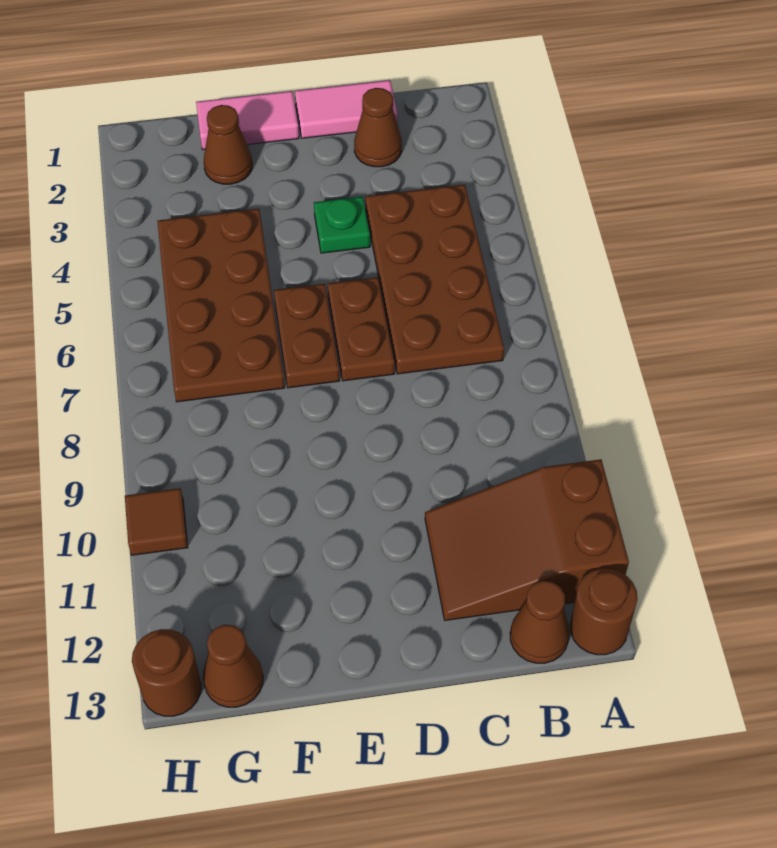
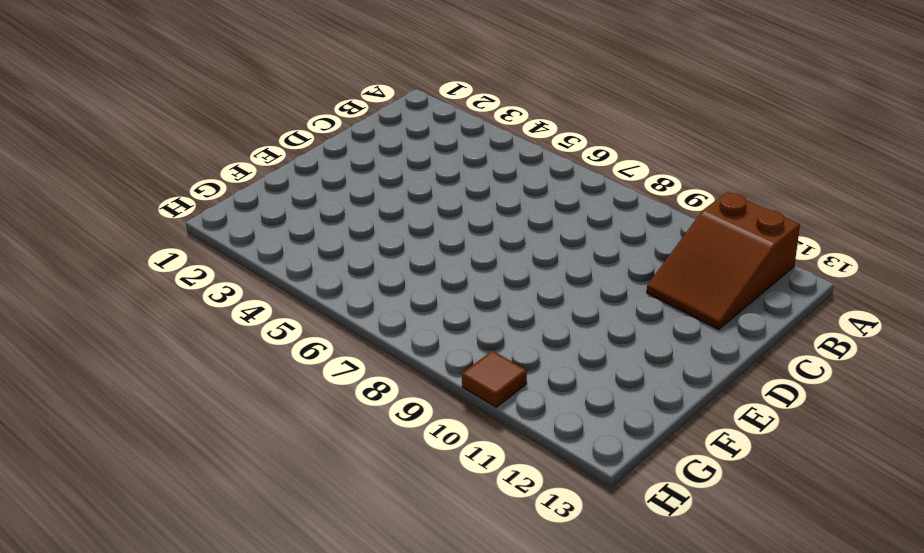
none -> brown round brick A13 level 1
none -> brown plate B4:C7 level 1
none -> brown cone B13 level 1

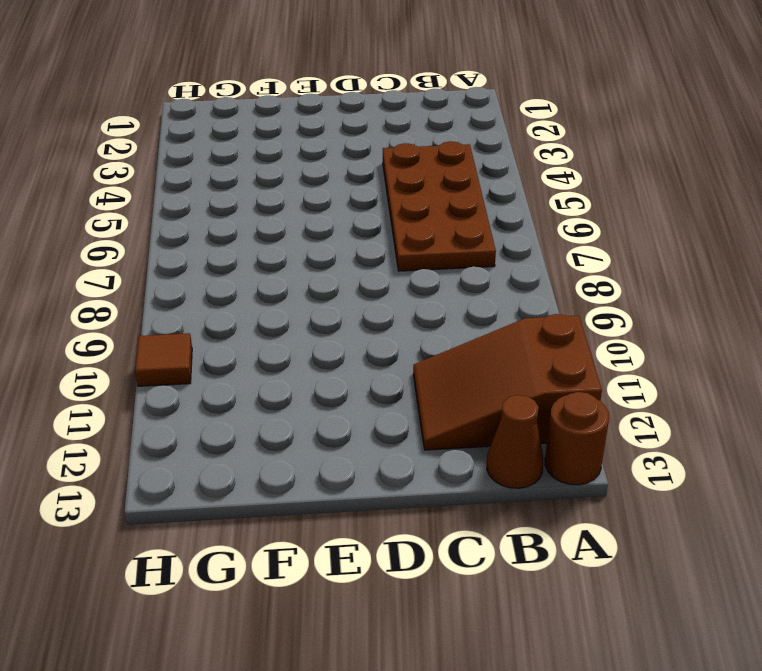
none -> pink tile C1:D1 level 1
none -> brown cone C2 level 1
none -> green plate D4 level 1

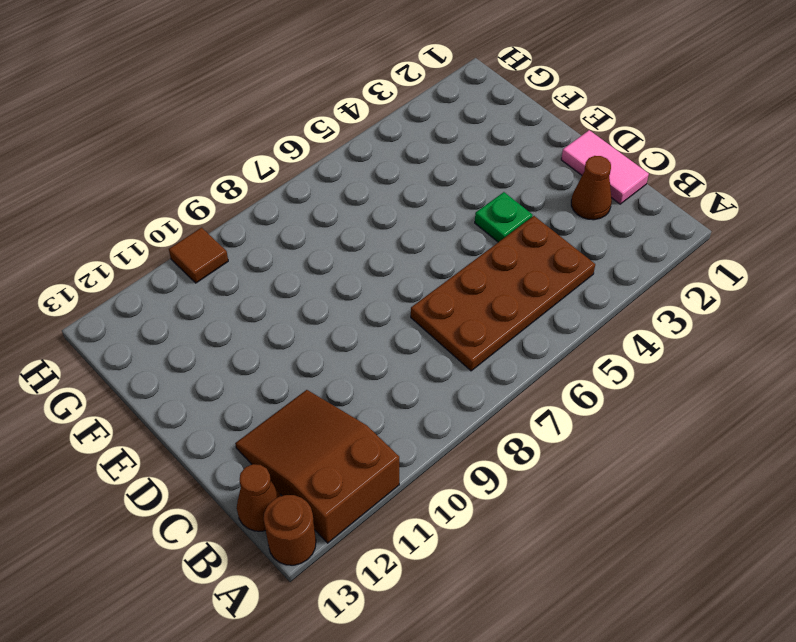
none -> brown plate D6:D7 level 1
none -> pink tile E1:F1 level 1
none -> brown plate E6:E7 level 1

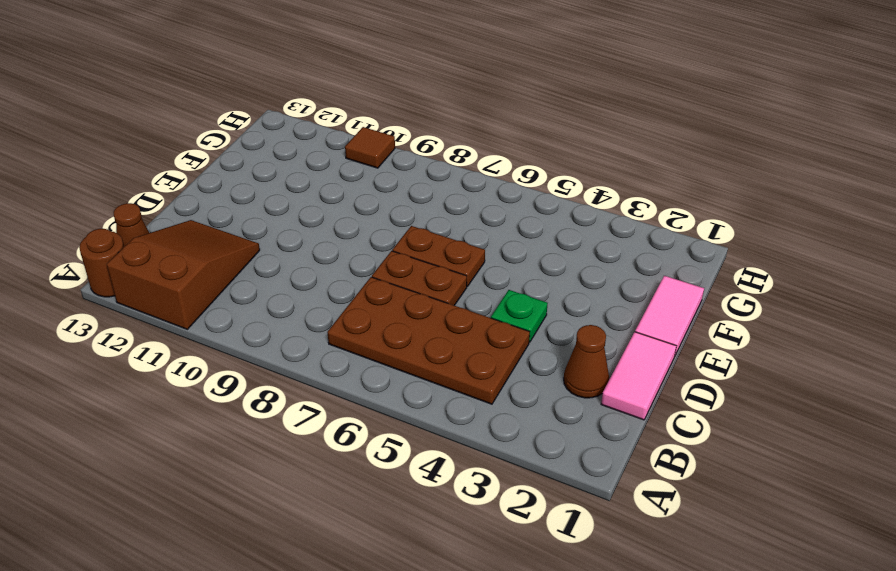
none -> brown cone F2 level 1
none -> brown plate F4:G7 level 1
none -> brown cone G13 level 1

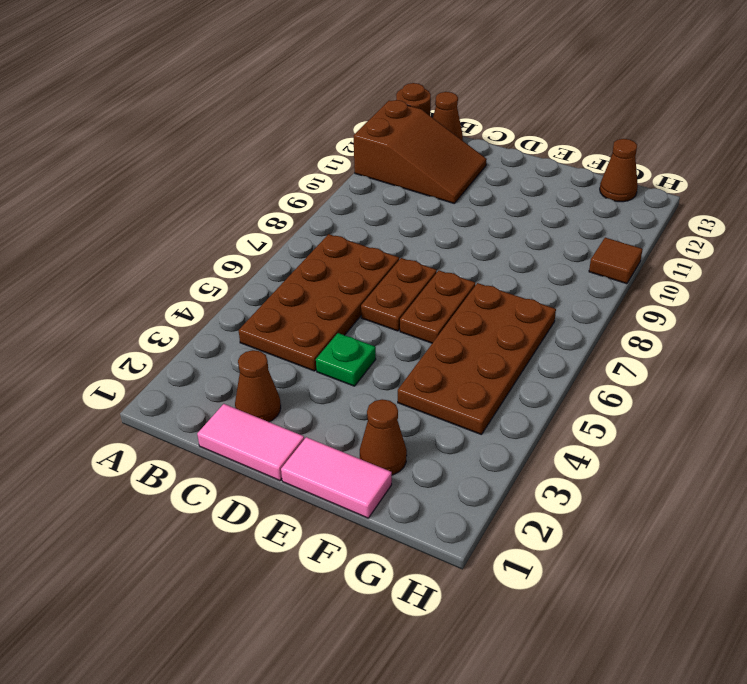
none -> brown round brick H13 level 1

